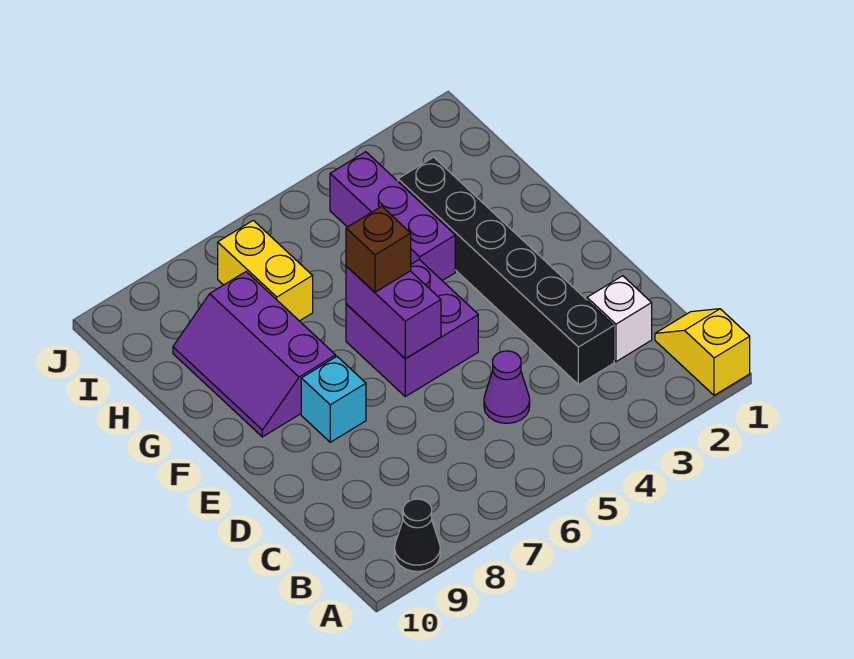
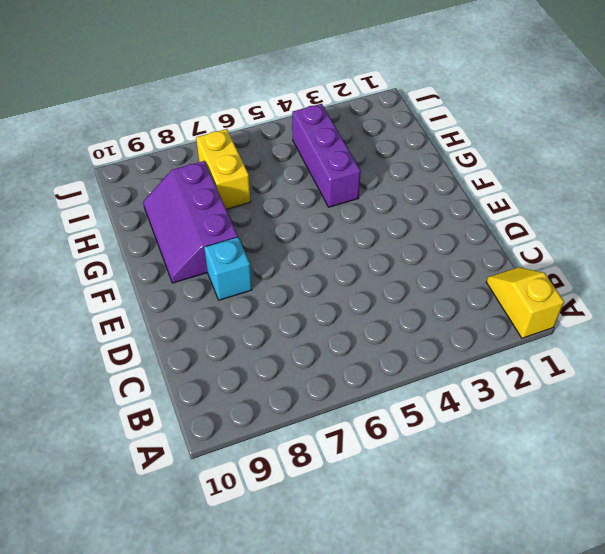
none -> black cone A9 level 1
none -> white brick C2 level 1
none -> black brick C3:H3 level 1

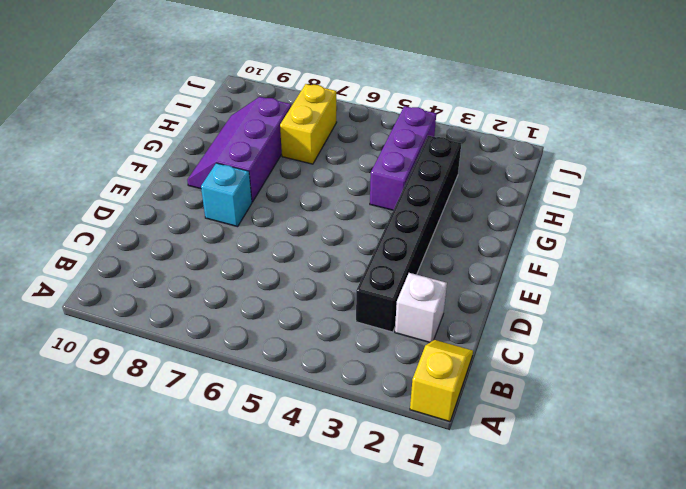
none -> black cone A9 level 1
none -> purple cone C5 level 1
none -> purple brick E5:F6 level 1

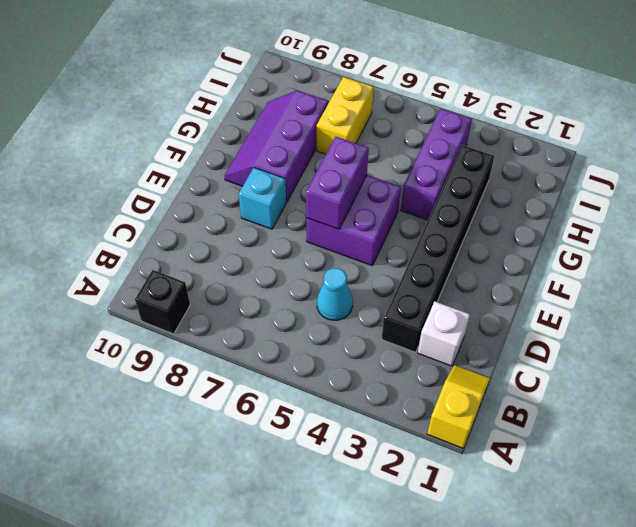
black brick A9 level 1 -> black cone A9 level 1
cyan cone C5 level 1 -> purple cone C5 level 1
none -> brown brick F6 level 3

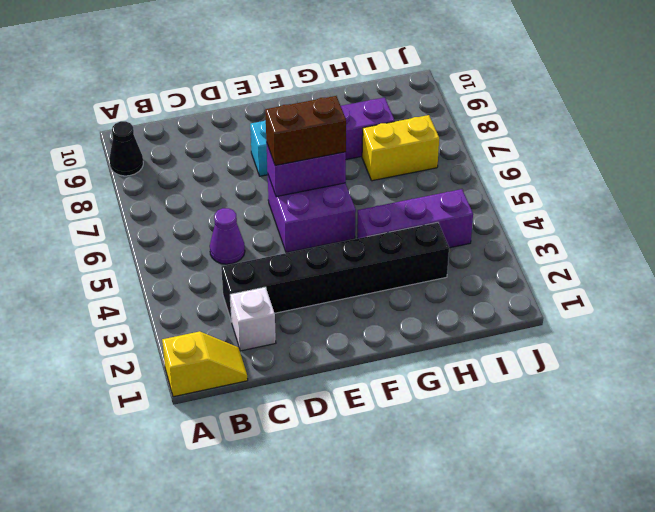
brown brick E6:F6 level 3 -> brown brick F6 level 3

